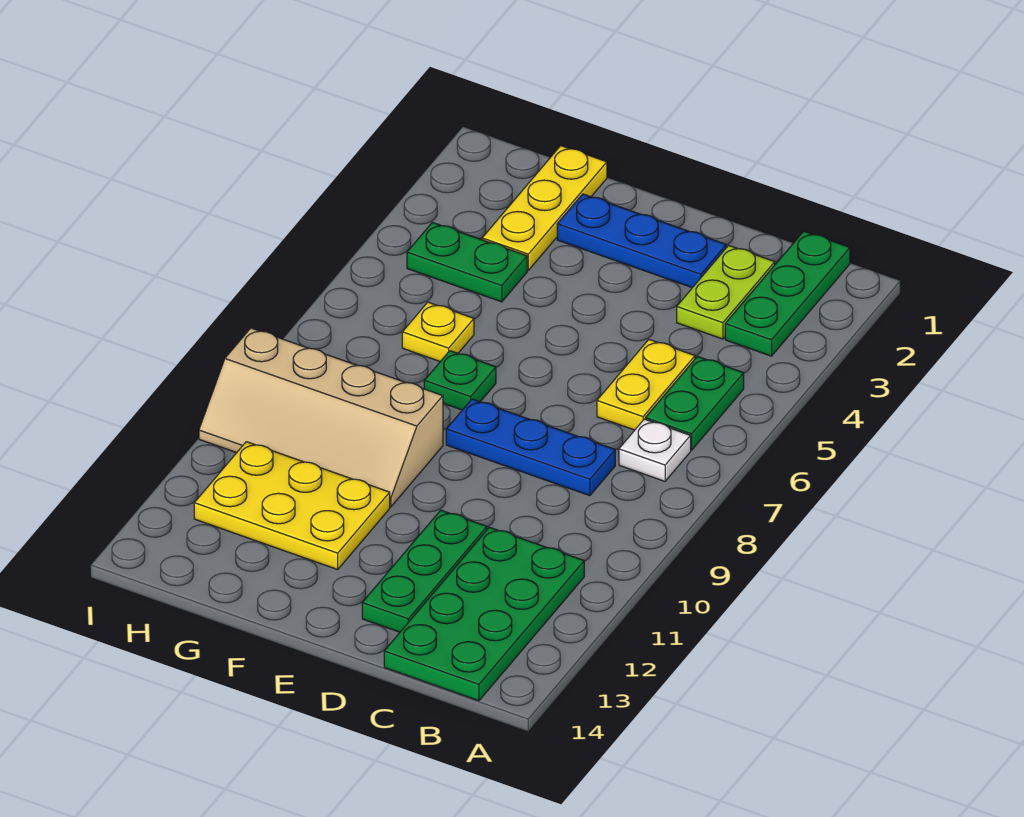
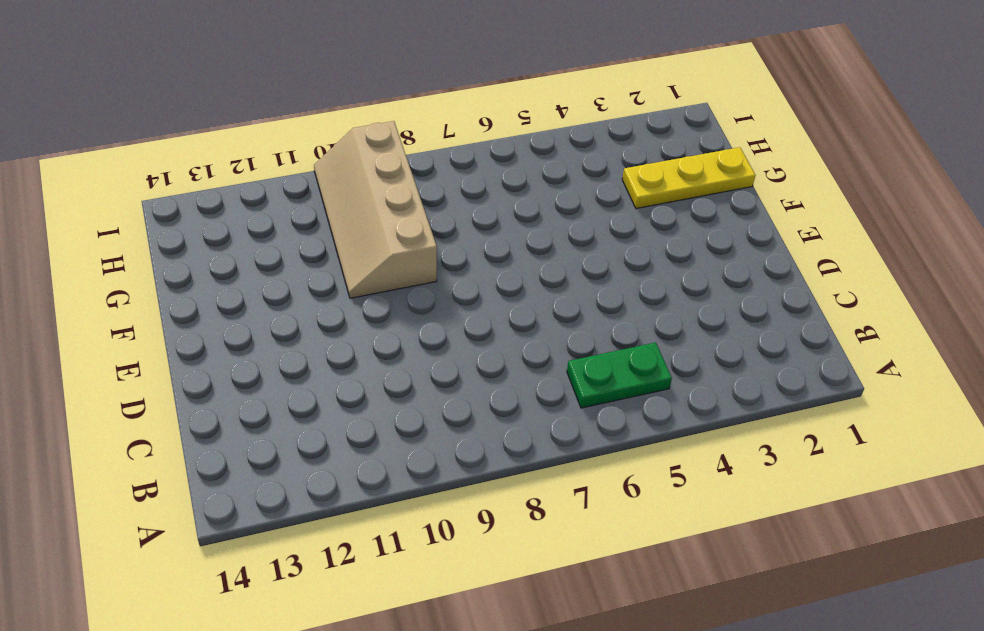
none -> green plate B1:B3 level 1
none -> white plate B7 level 1
none -> green plate B11:C14 level 1

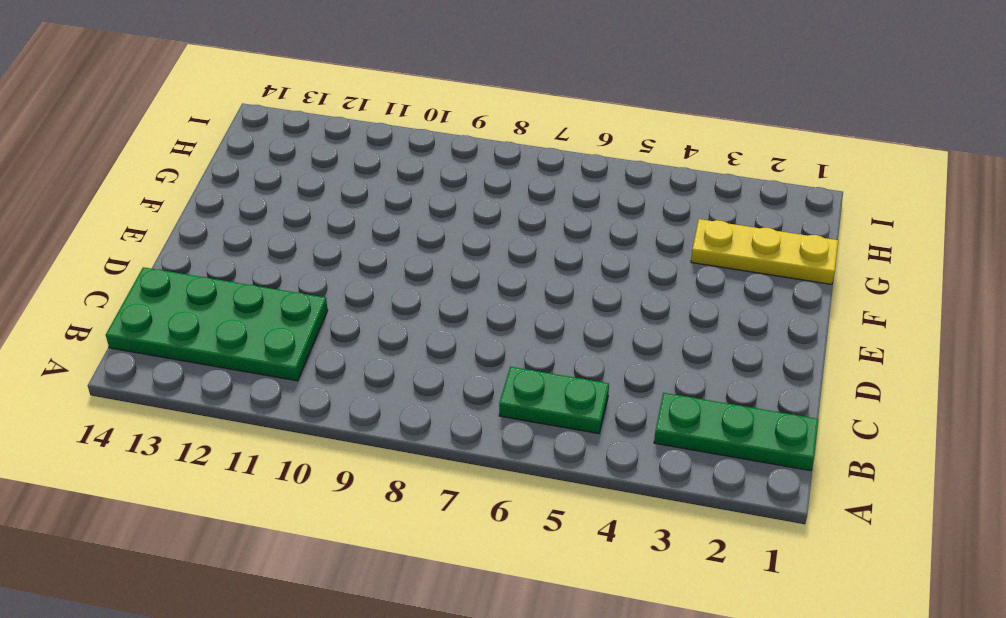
none -> white plate B7 level 1
none -> lime plate C2:C3 level 1
none -> yellow plate C5:C6 level 1

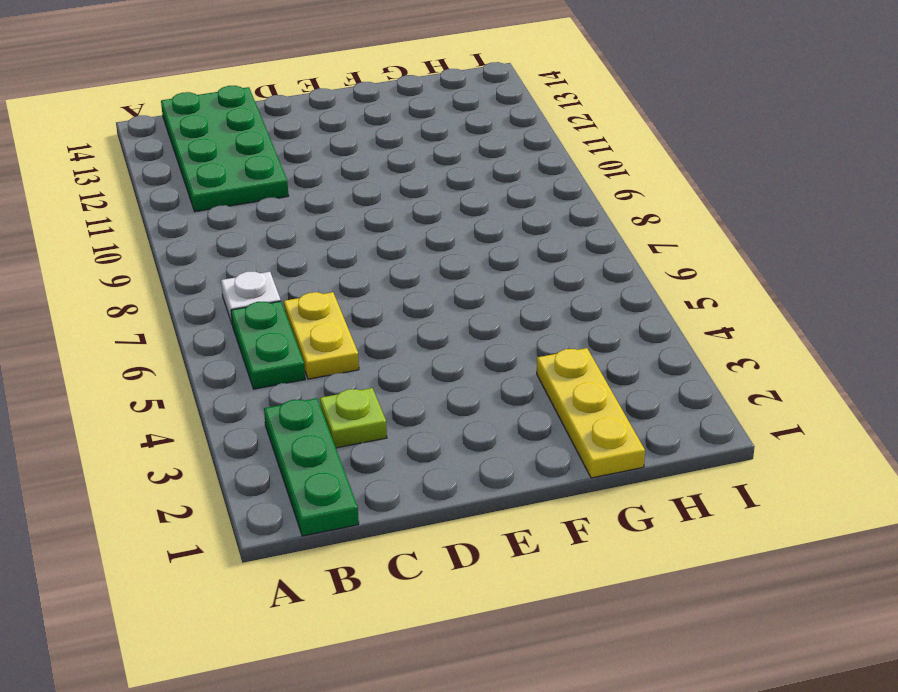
lime plate C3 level 1 -> lime plate C2:C3 level 1
none -> blue plate C8:E8 level 1
none -> blue plate D2:F2 level 1
none -> green plate D11:D13 level 1

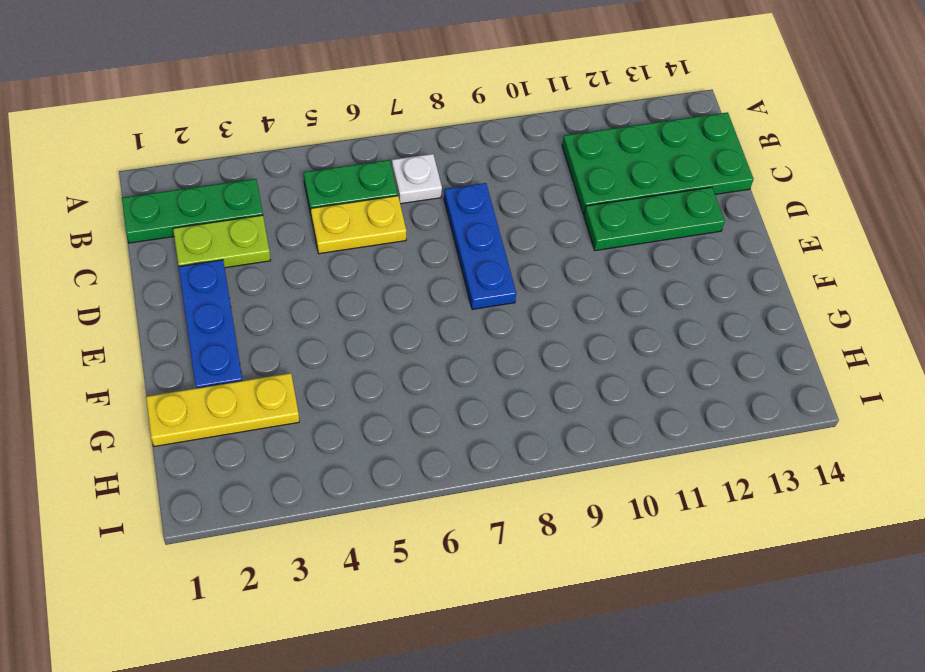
none -> green plate F7 level 1
none -> tan slope F9:I10 level 1 top 9
none -> yellow plate F11:H12 level 1

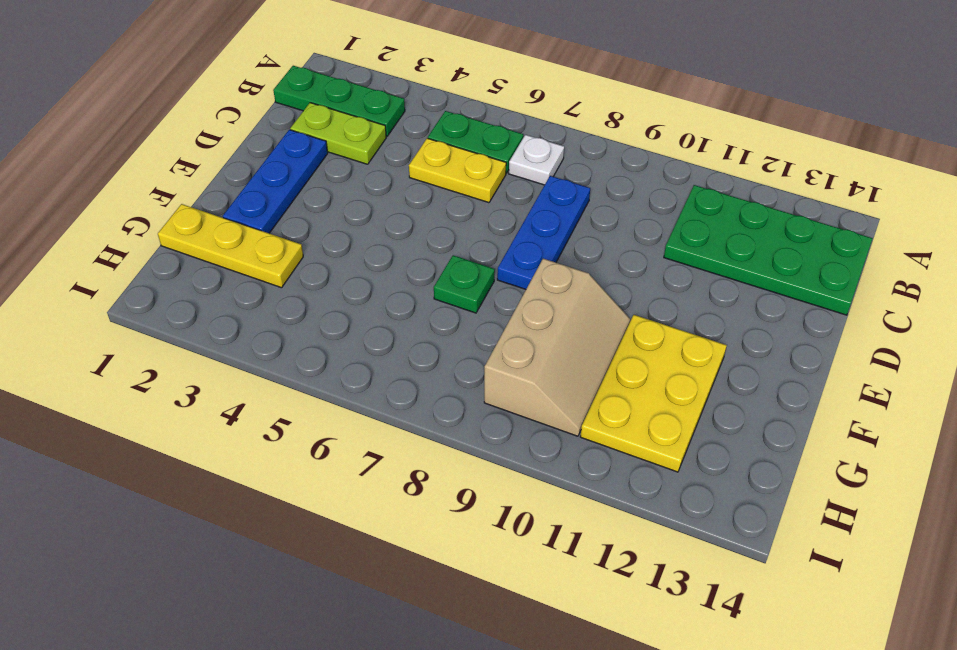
tan slope F9:H10 level 1 top 9 -> tan slope F9:I10 level 1 top 9
none -> green plate D11:D13 level 1
none -> green plate G4:H4 level 1
none -> yellow plate G6 level 1

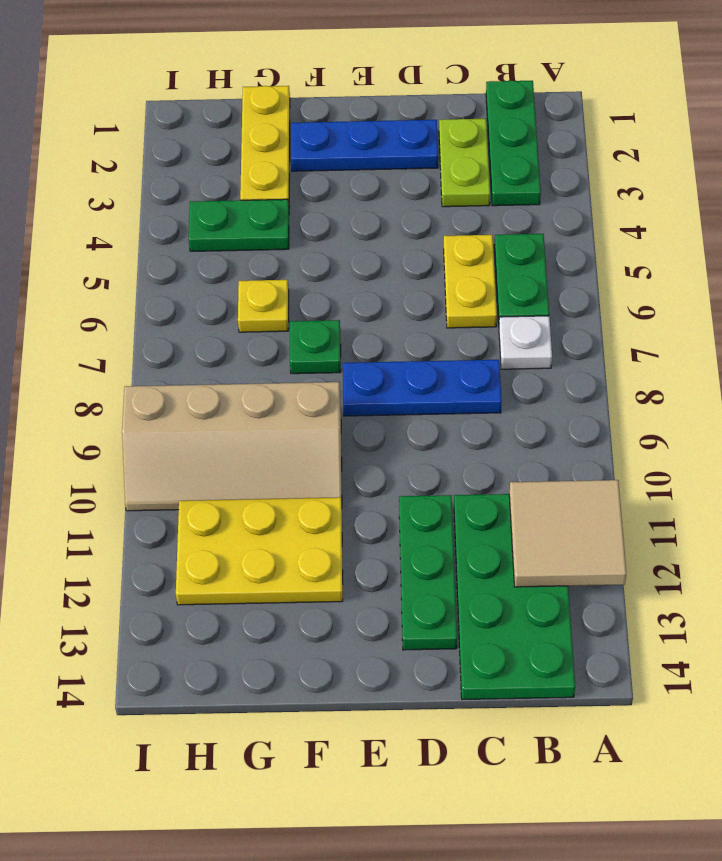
tan tile A11:B12 level 2 -> none

